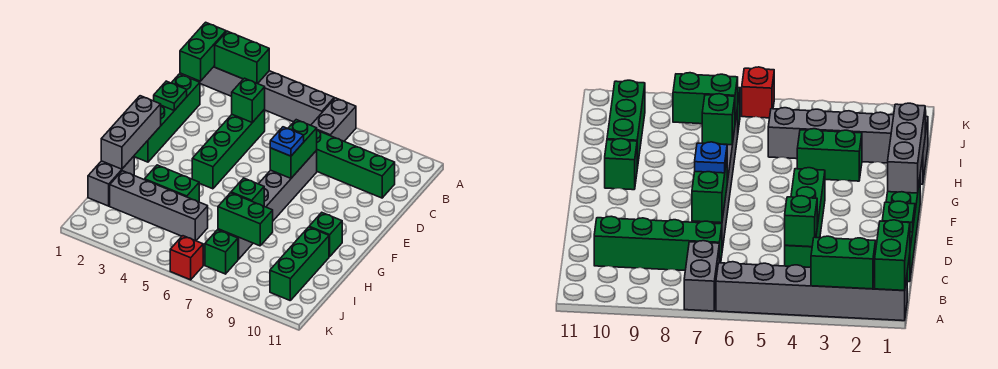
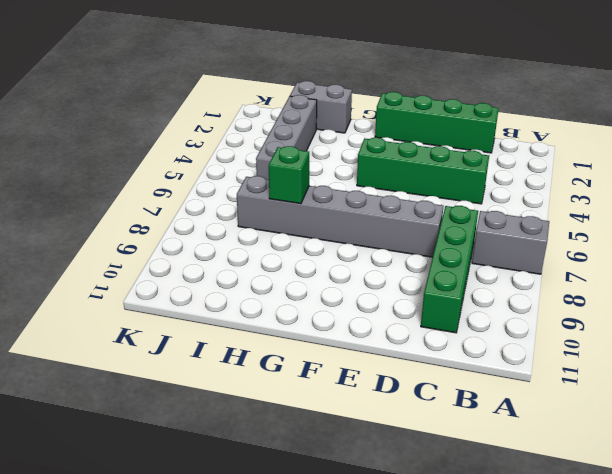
none -> grey brick A1:A6 level 1
none -> green brick G10 level 1
none -> green brick H3:H4 level 1

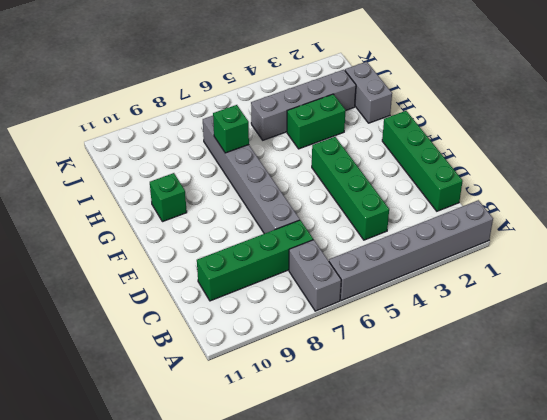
none -> green brick H10:J10 level 1
none -> green brick J7 level 1
none -> red brick K6 level 1

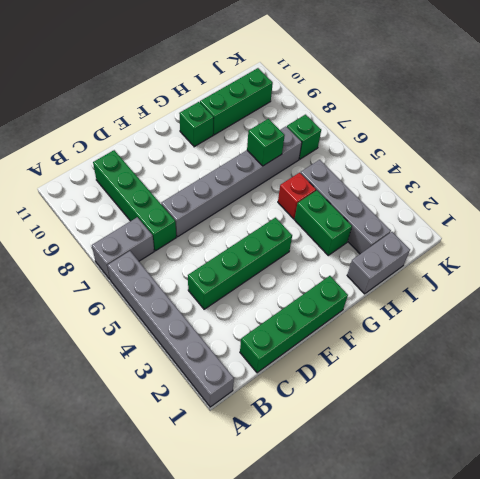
red brick H5 level 1 -> red brick K6 level 1
none -> green brick A1:B1 level 2
none -> green brick A2:A3 level 2
none -> green brick C4 level 2

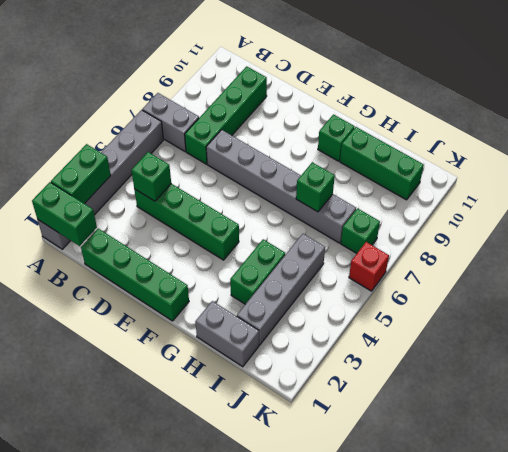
none -> green plate D1 level 2
none -> green brick D7:E7 level 2
none -> grey brick F1:H1 level 2

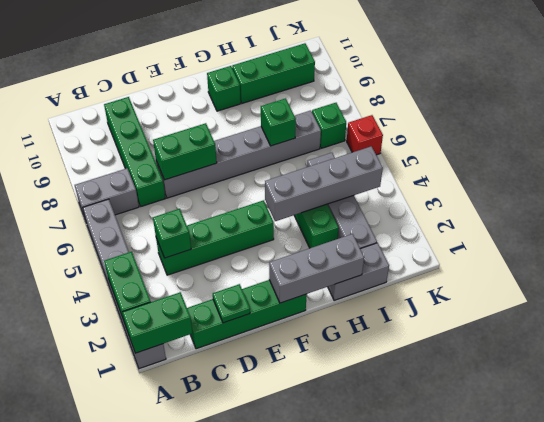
grey brick G4:J4 level 2 -> none
none -> green brick I7:I8 level 2
none -> blue plate E7 level 3

